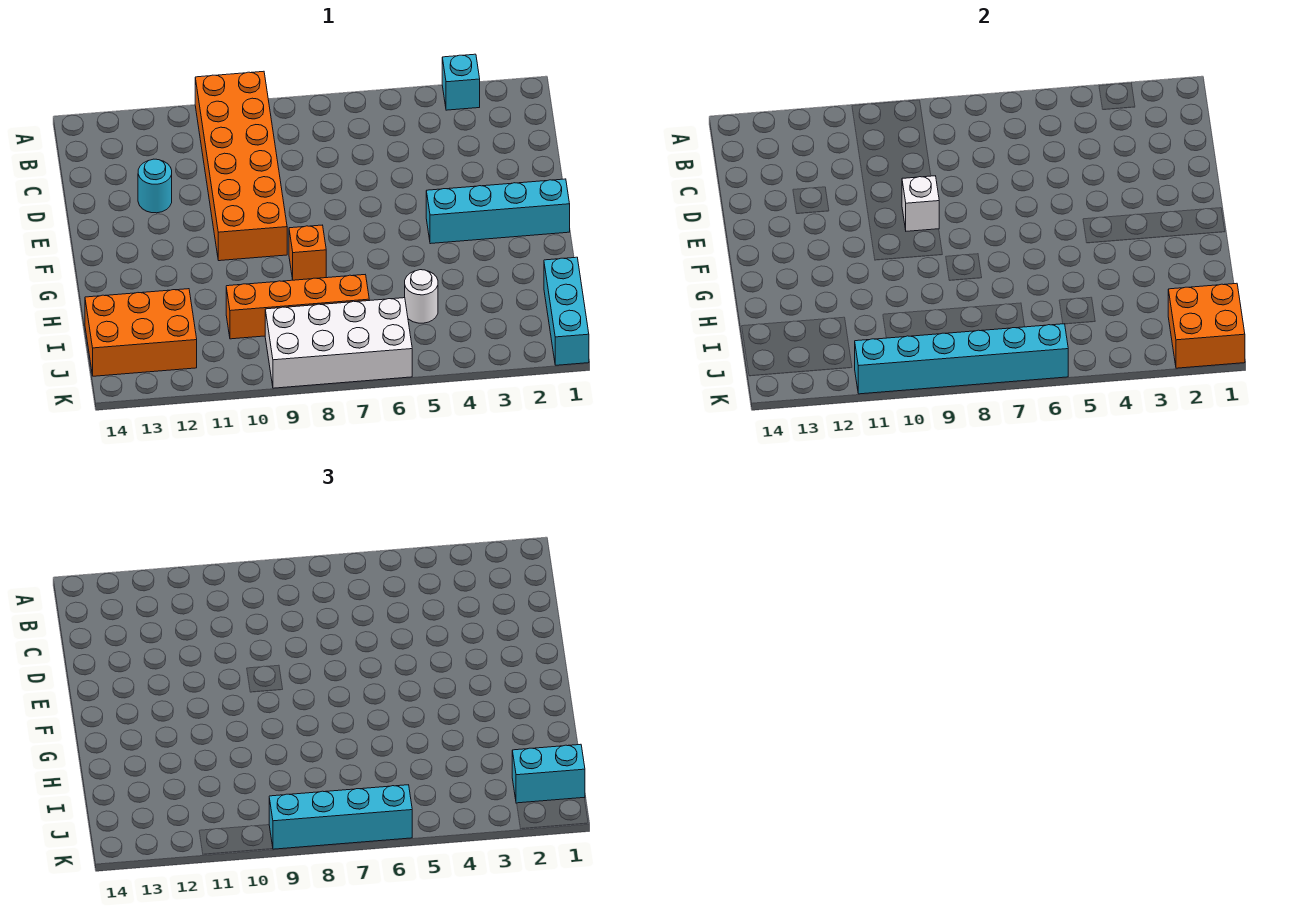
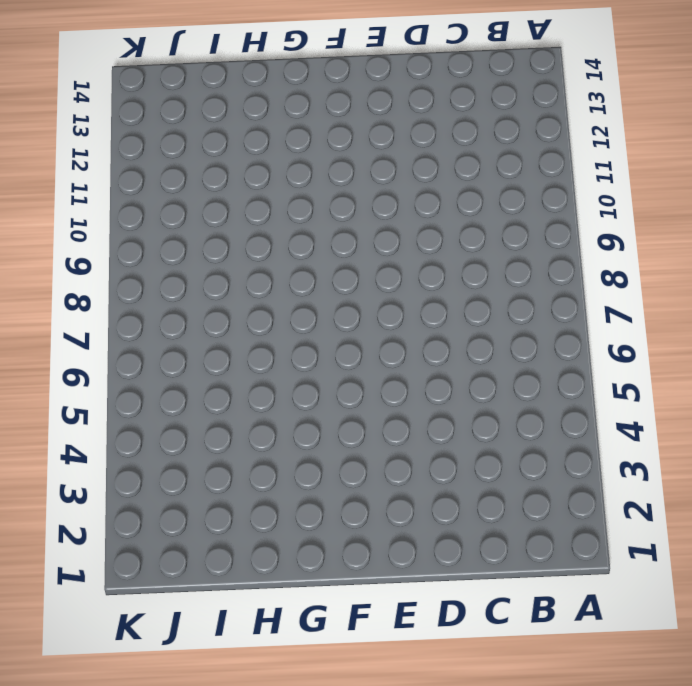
none -> cyan brick A3 level 1
none -> orange brick A9:F10 level 1
none -> cyan round brick D12 level 1

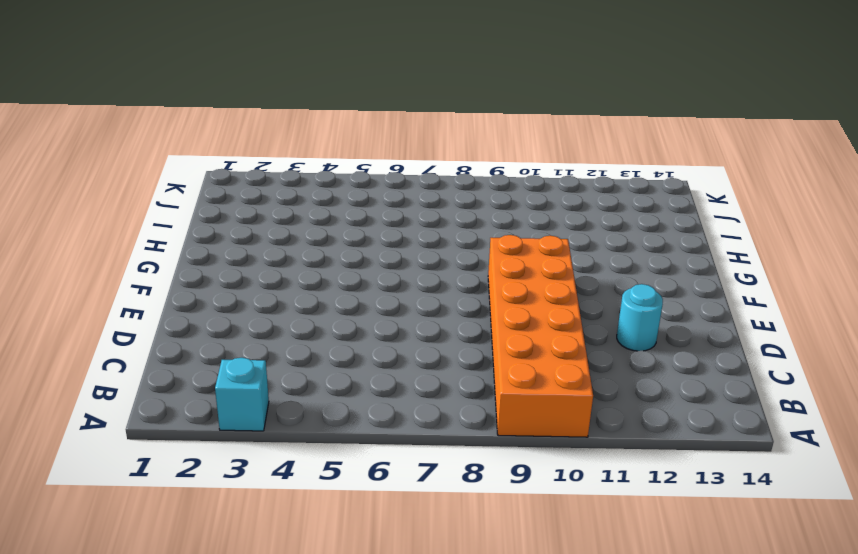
none -> cyan brick F1:F4 level 1
none -> orange brick G8 level 1
none -> cyan brick I1:K1 level 1

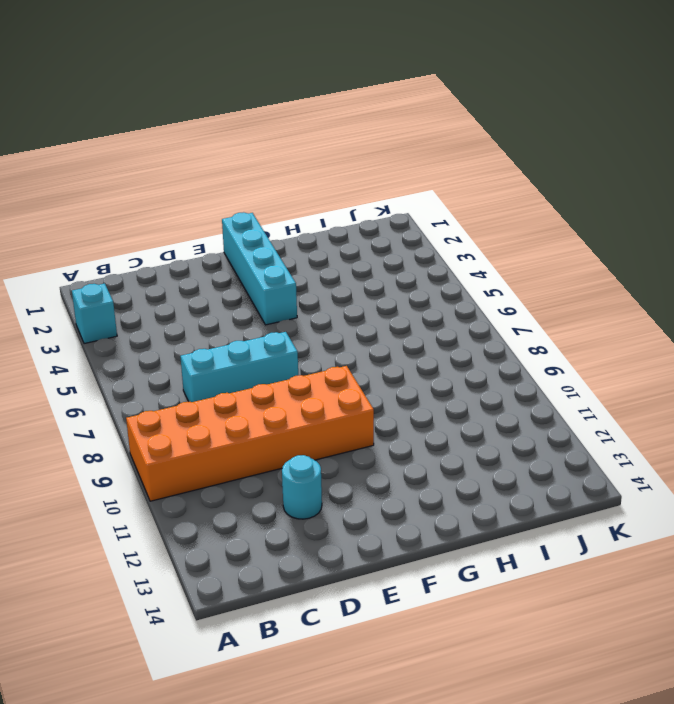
cyan brick C7:E7 level 1 -> cyan brick I1:K1 level 1
none -> orange brick G8 level 1
none -> white round brick I5 level 1
none -> orange brick I7:I10 level 1

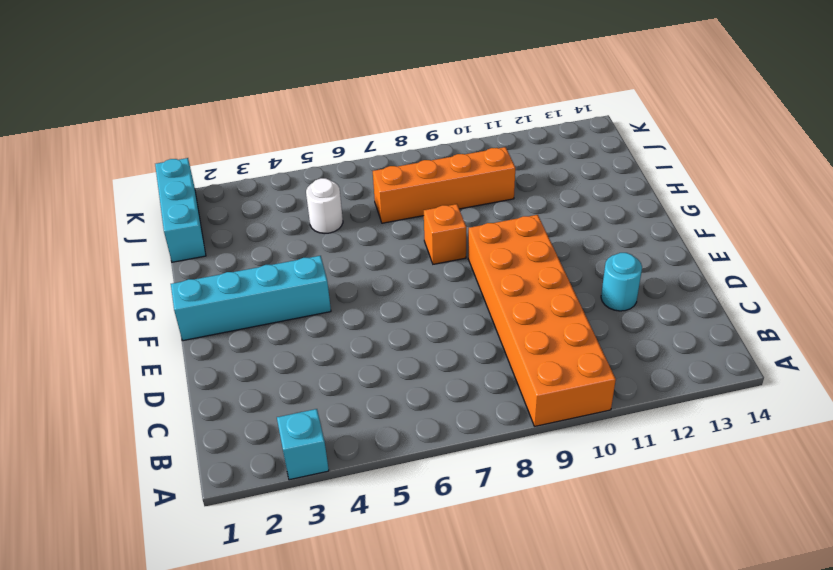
none -> orange brick I12:J14 level 1
none -> white brick J6:K9 level 1
none -> white brick E9 level 2

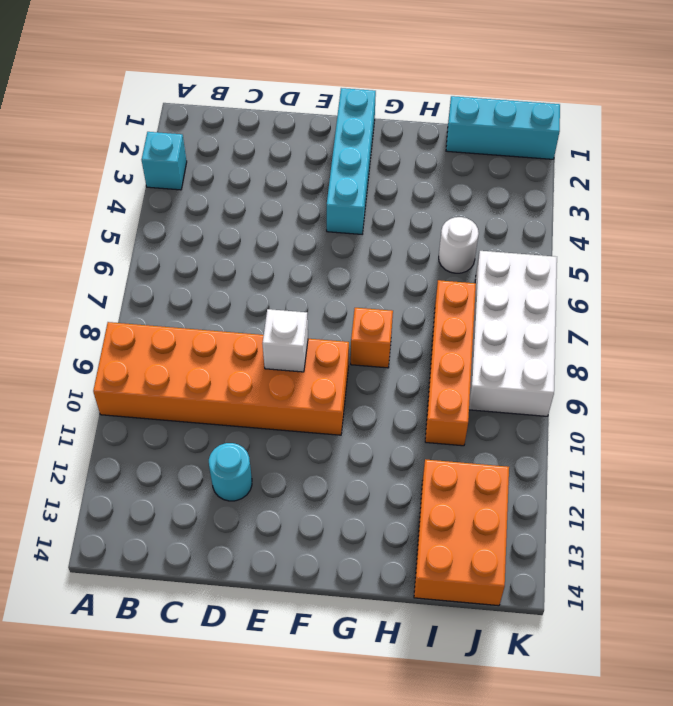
none -> orange brick J1:K2 level 2
none -> cyan brick K6:K11 level 2
none -> cyan brick J1:J2 level 3

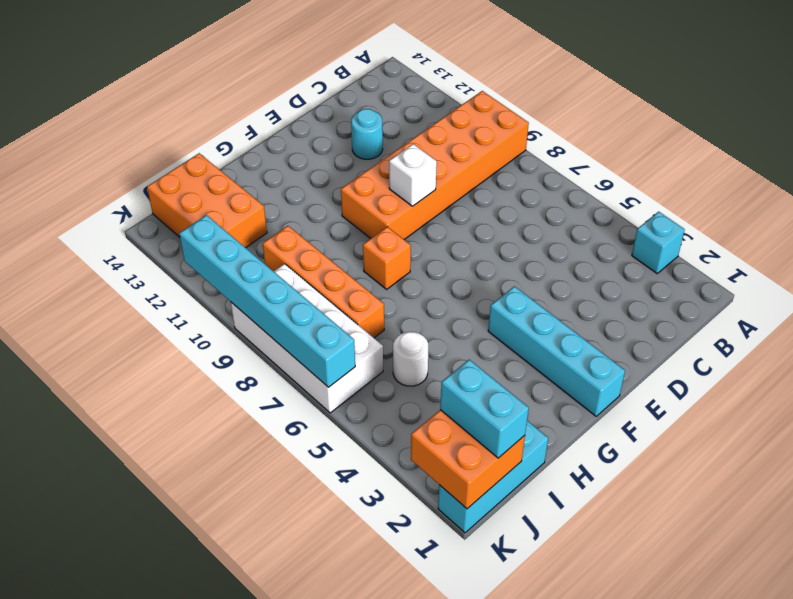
none -> cyan brick K6:K9 level 3

